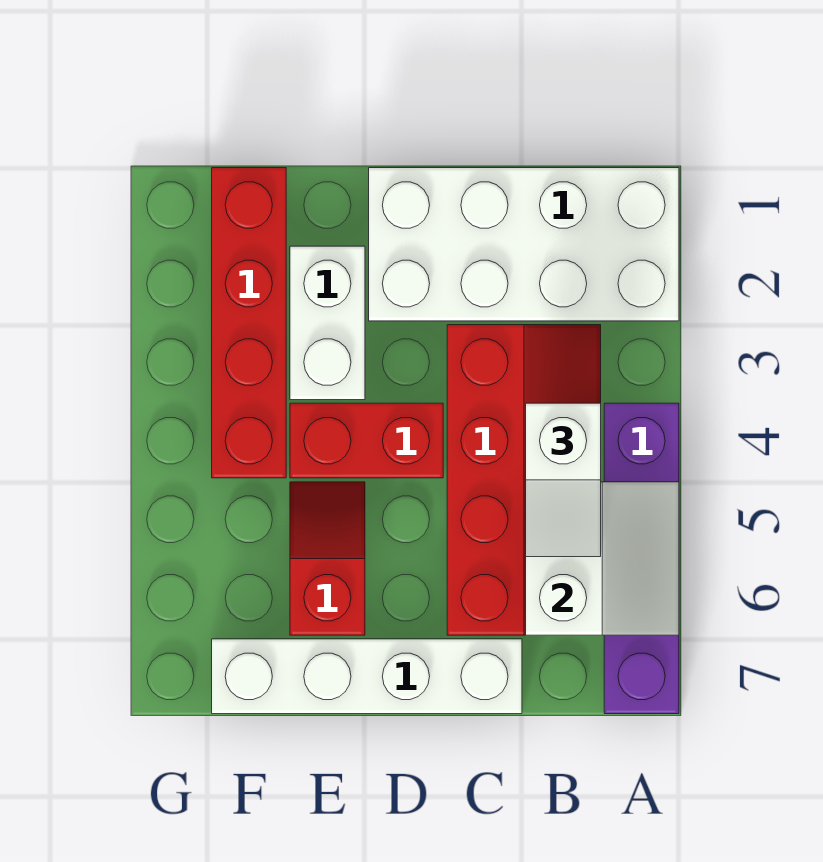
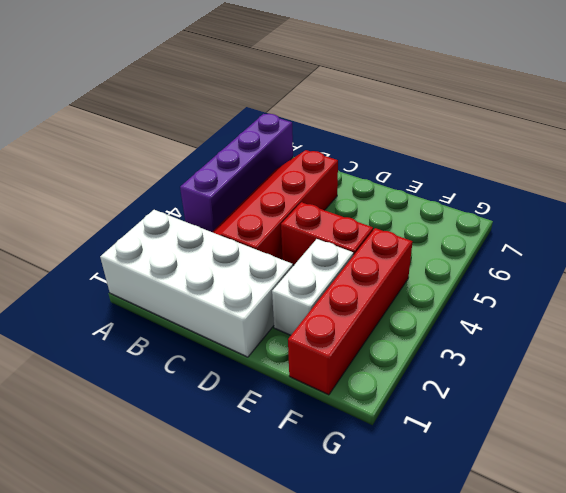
none -> white brick C7:F7 level 1
none -> red slope E5:E6 level 1 top 6

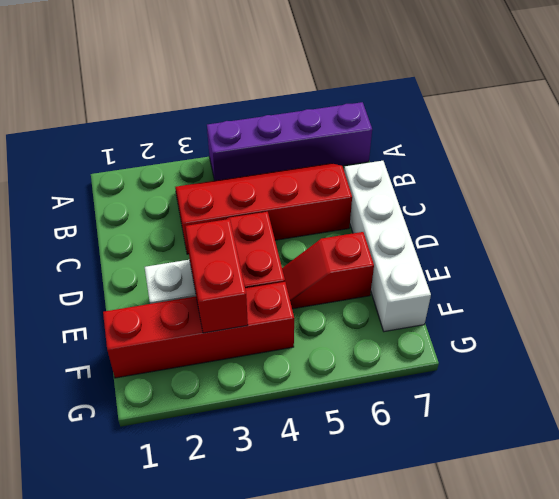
red brick E3:F3 level 2 -> none
none -> white brick A1:D2 level 1
none -> white slope A5:B6 level 2 top B

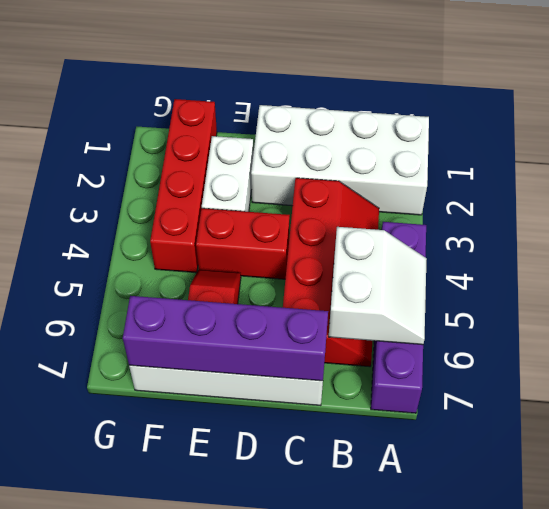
purple brick C7:F7 level 2 -> none
none -> white slope B4:B5 level 3 top 4

